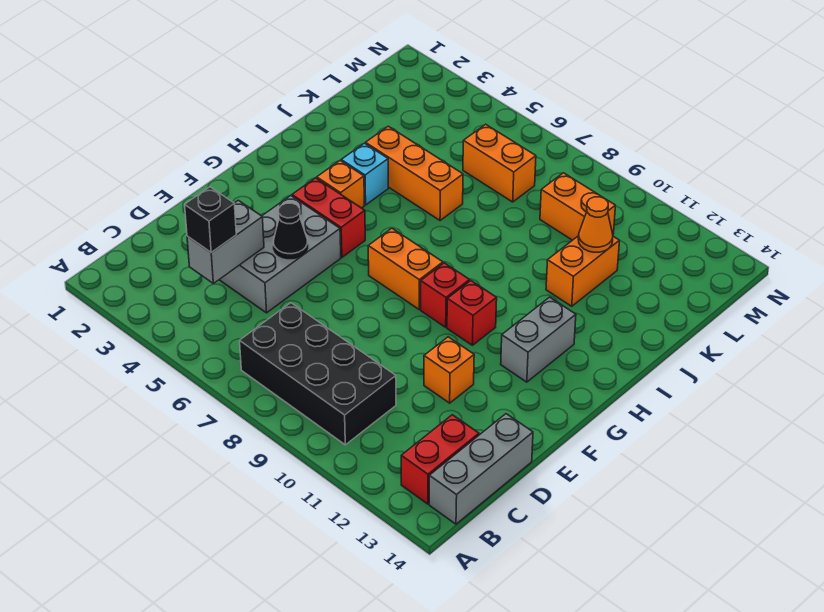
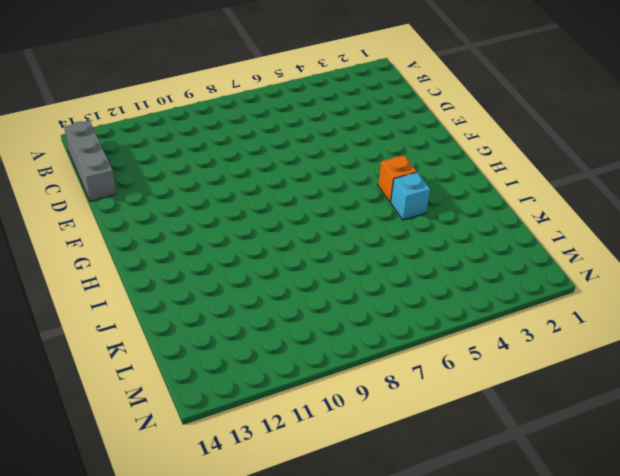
none -> black brick B7:C10 level 1
none -> red brick B13:C13 level 1
none -> grey brick D4:F5 level 1

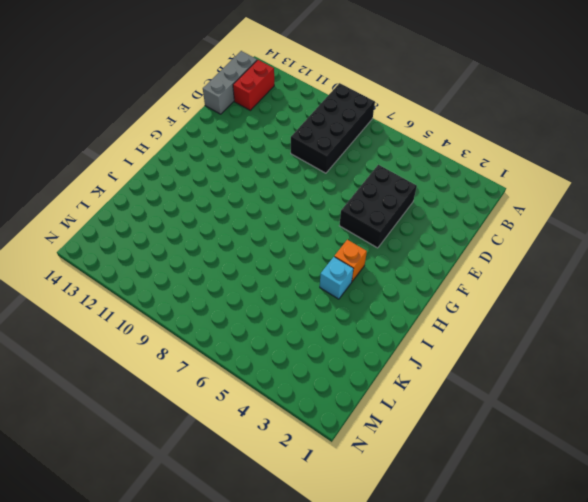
black brick A8:D9 level 1 -> black brick B7:C10 level 1
black brick D4:F5 level 1 -> grey brick D4:F5 level 1
none -> orange brick E11 level 1
none -> red brick G4:G5 level 1
none -> orange brick G7:G8 level 1

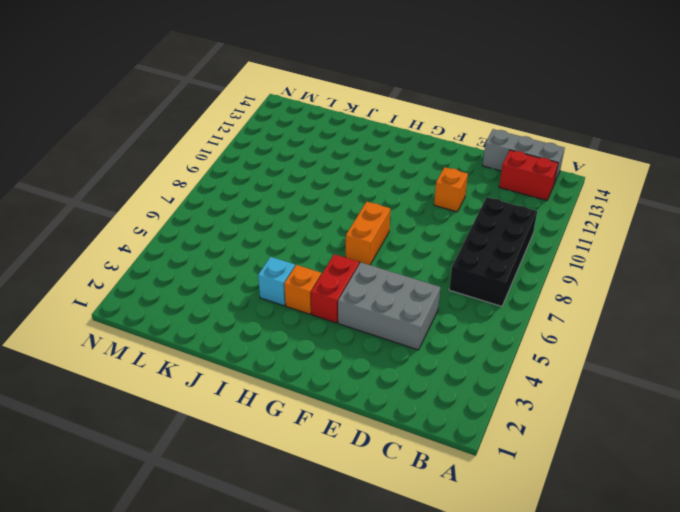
none -> red brick G9 level 1
none -> red brick G10 level 1
none -> grey brick G12:H12 level 1

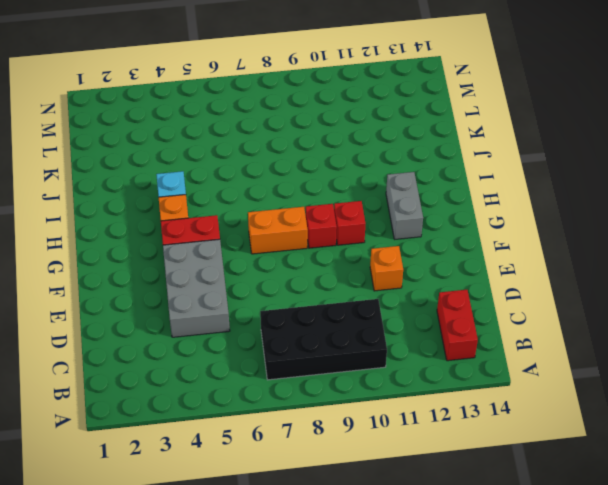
none -> grey brick B14:D14 level 1
none -> orange brick J4:J6 level 1
none -> orange brick J11:K11 level 1

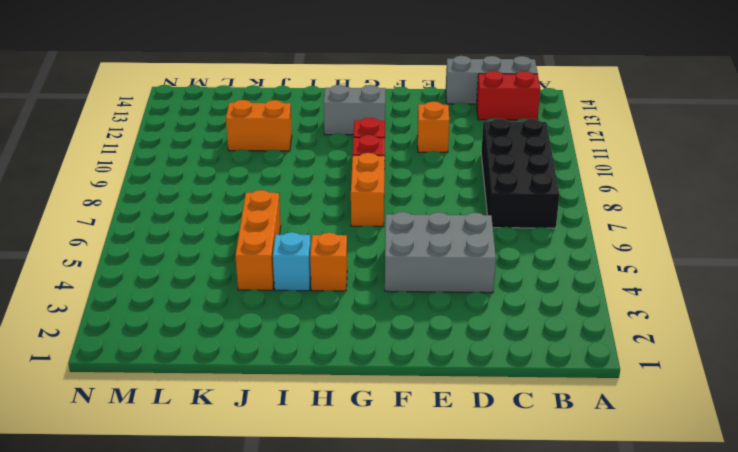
none -> red brick G4:G5 level 1
none -> orange brick L6:L7 level 1
none -> orange brick L9:L10 level 1

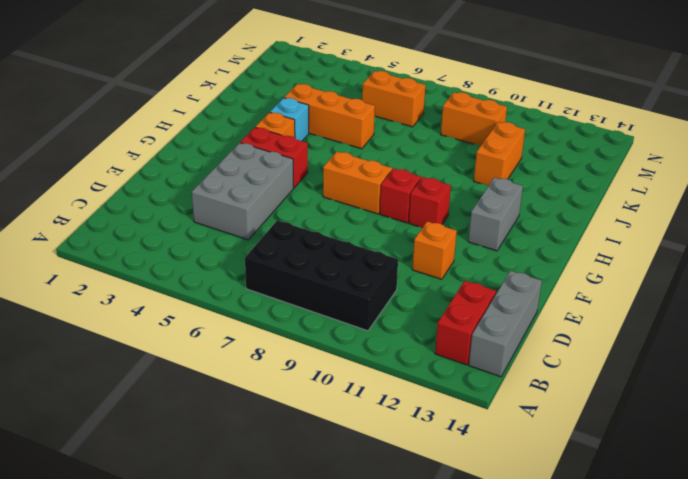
none -> grey brick C4:D4 level 2
none -> black cone E5 level 2
none -> orange cone K11 level 2

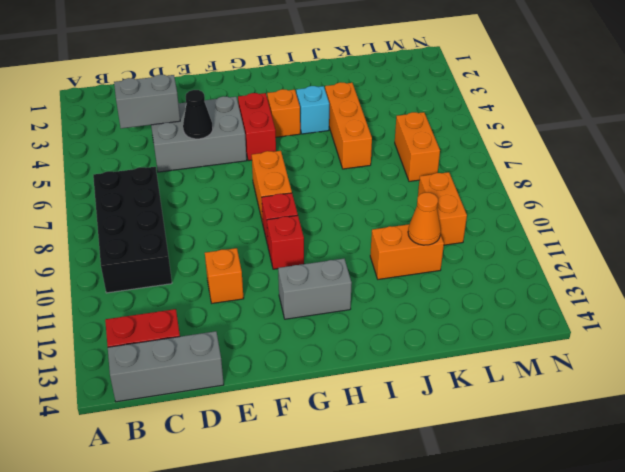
none -> black brick C4 level 3

